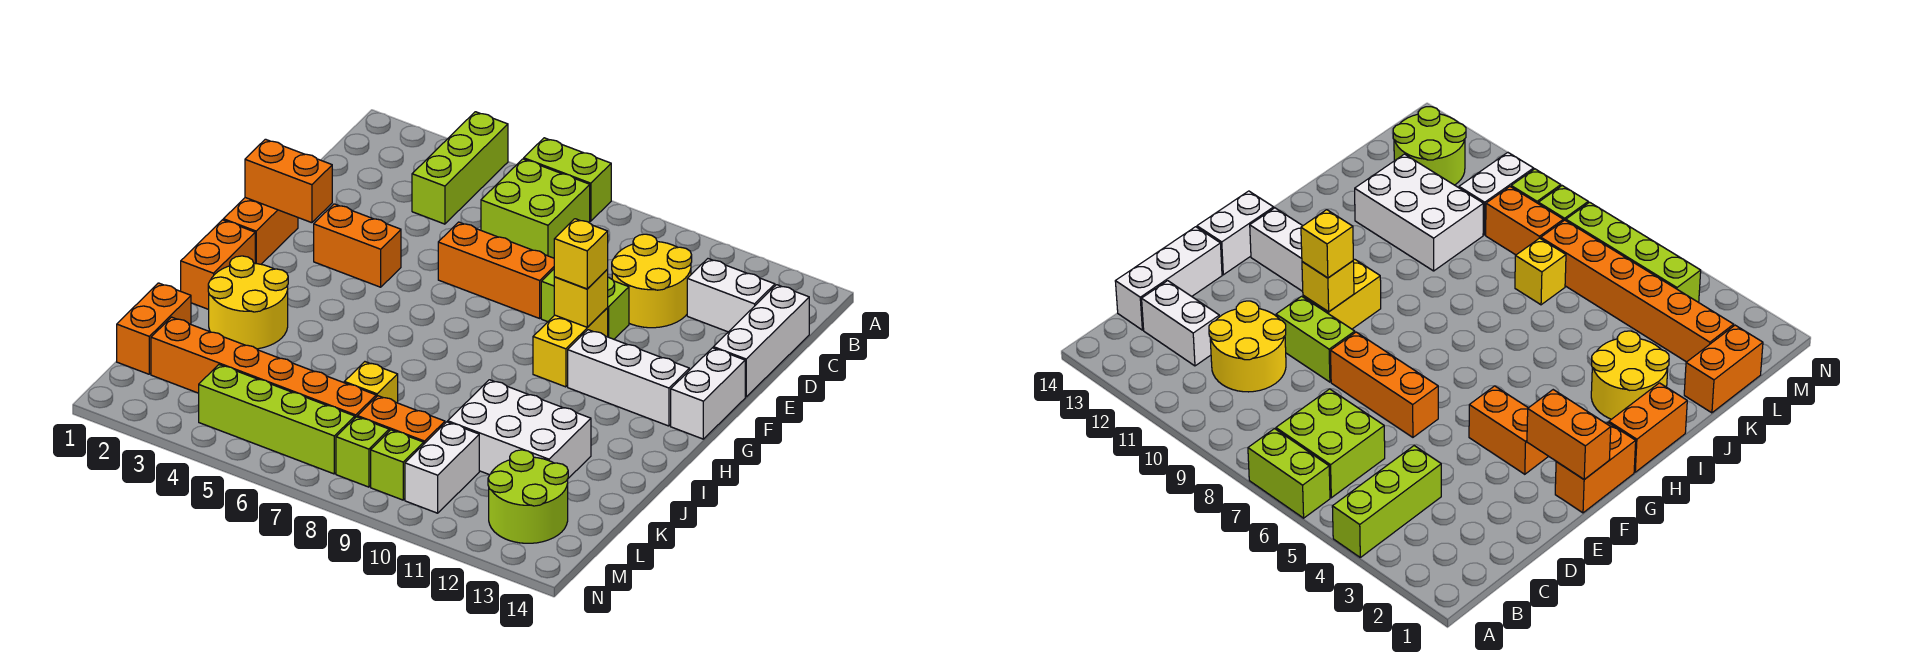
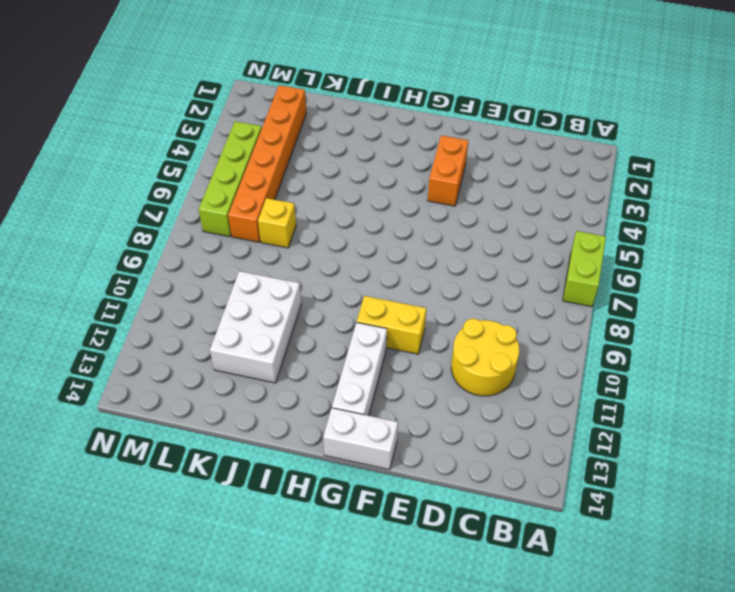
none -> lime brick A4:C4 level 1
none -> lime brick B6:C7 level 1
none -> white brick C12:C13 level 1

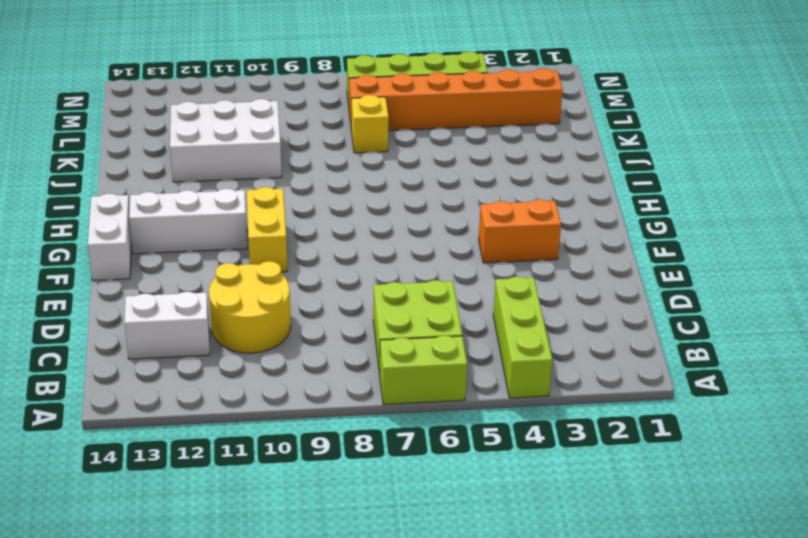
none -> white brick C14:E14 level 1
none -> orange brick E6:E8 level 1
none -> lime brick E9:E10 level 1

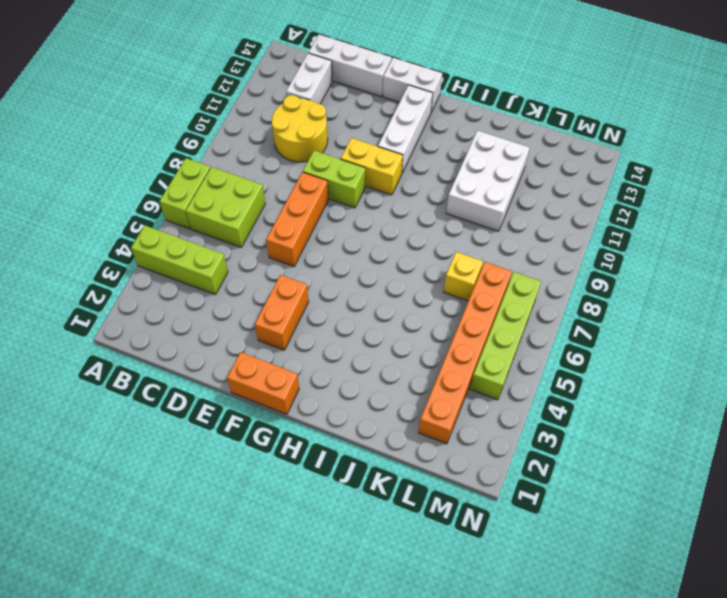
lime brick E9:F9 level 1 -> lime brick E9:E10 level 1
none -> orange brick H1:I1 level 1
none -> yellow round brick I2:J3 level 1
none -> orange brick K1:L1 level 1

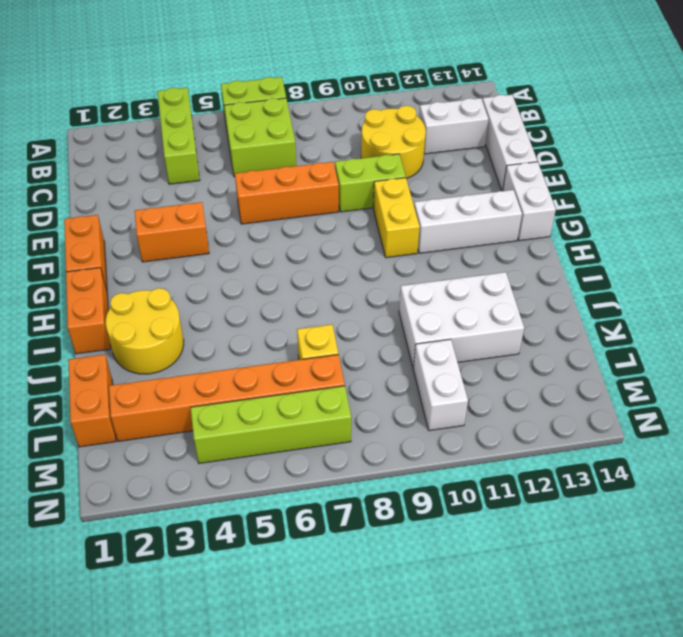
none -> orange brick L8:L9 level 1
none -> lime round brick L12:M13 level 1
none -> lime brick M8 level 1

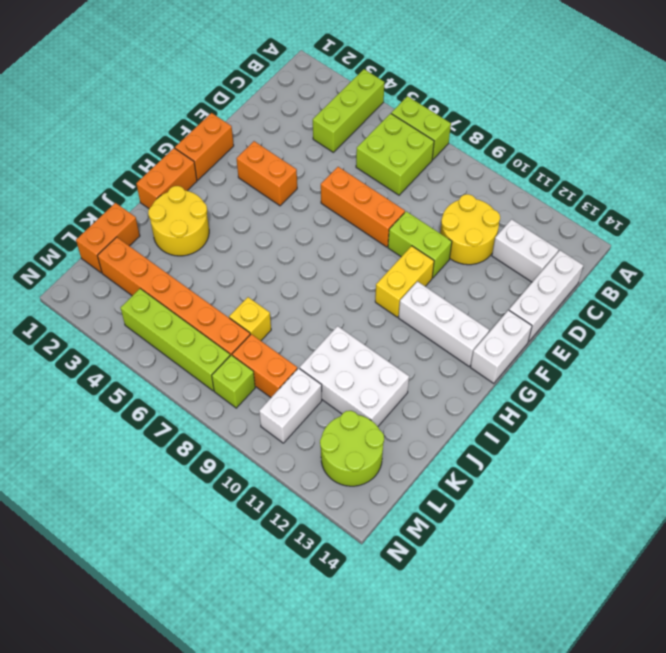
none -> lime brick M9 level 1
none -> orange brick F1:F2 level 2
none -> yellow brick F10 level 2

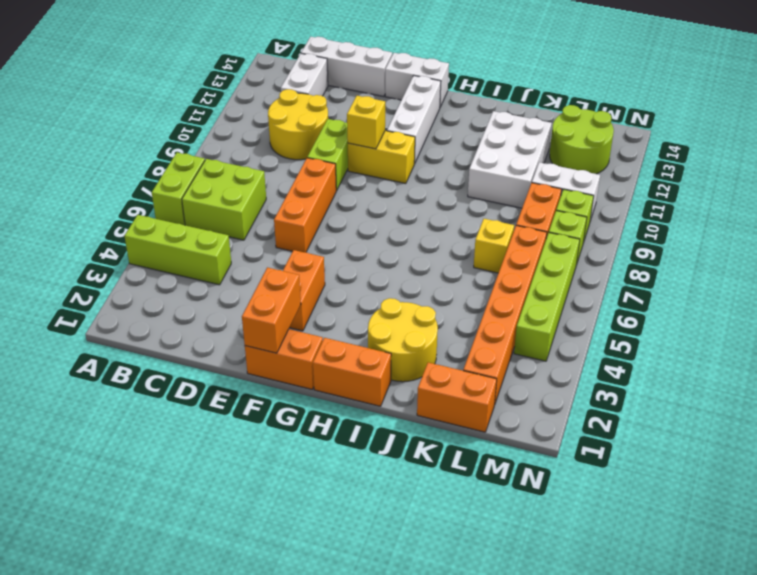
none -> yellow brick F10 level 3

